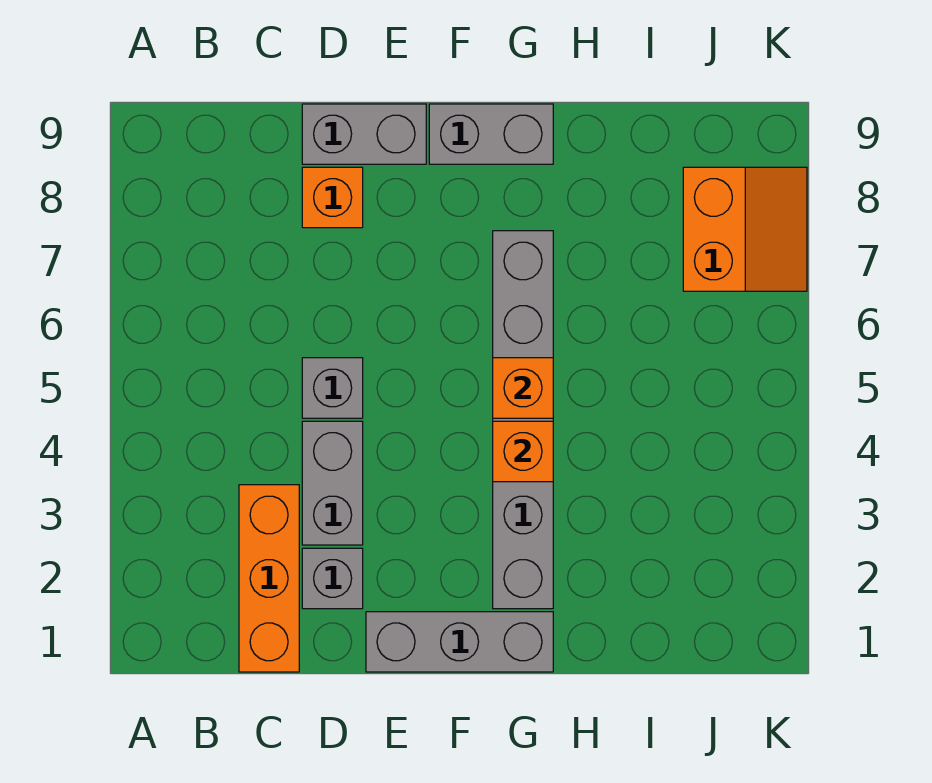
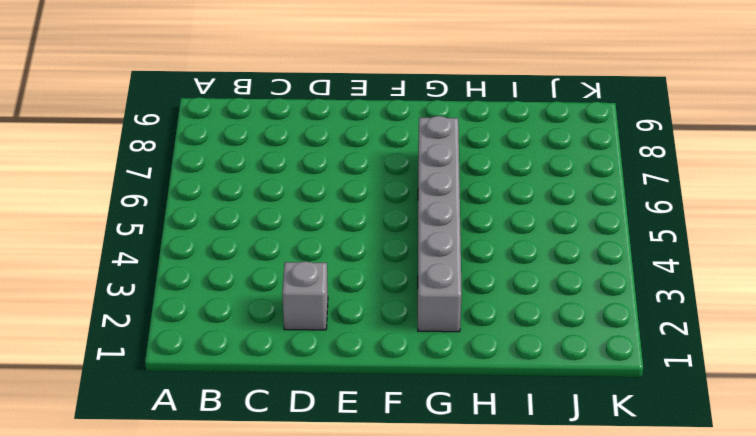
none -> orange brick C1:C3 level 1
none -> grey brick D3:D4 level 1
none -> grey brick D5 level 1

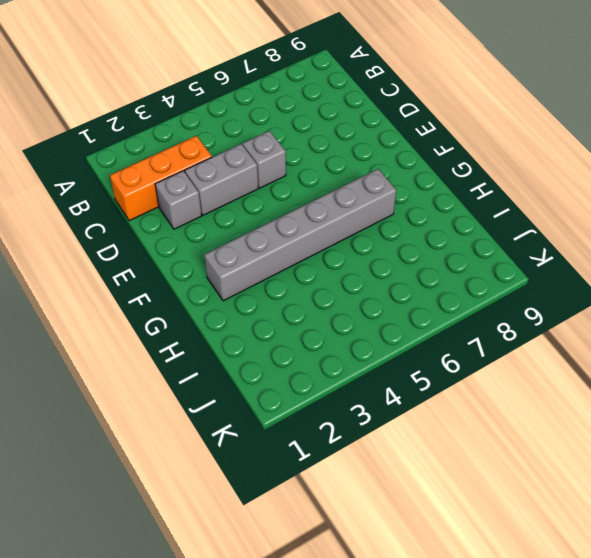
none -> orange brick D8 level 1
none -> grey brick D9:E9 level 1
none -> grey brick E1:G1 level 1

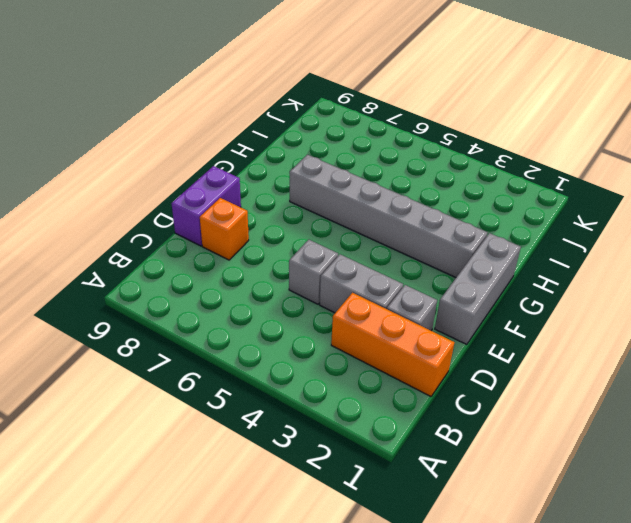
purple brick D9:E9 level 1 -> grey brick D9:E9 level 1
none -> grey brick F9:G9 level 1
none -> orange slope J7:K8 level 1 top J
none -> orange brick G4 level 2

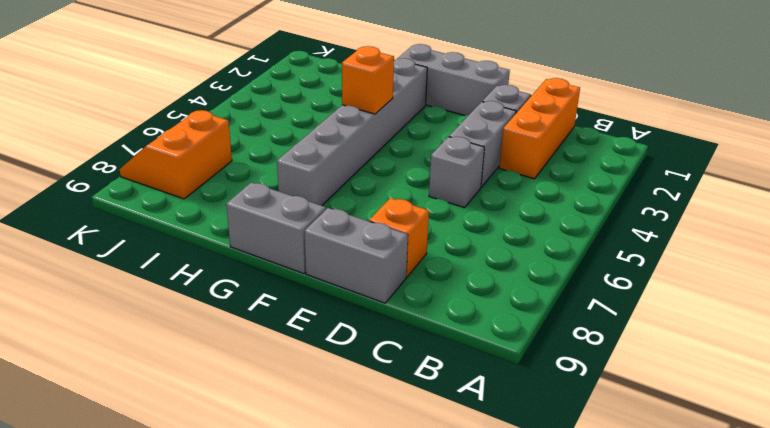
none -> orange brick G5 level 2

